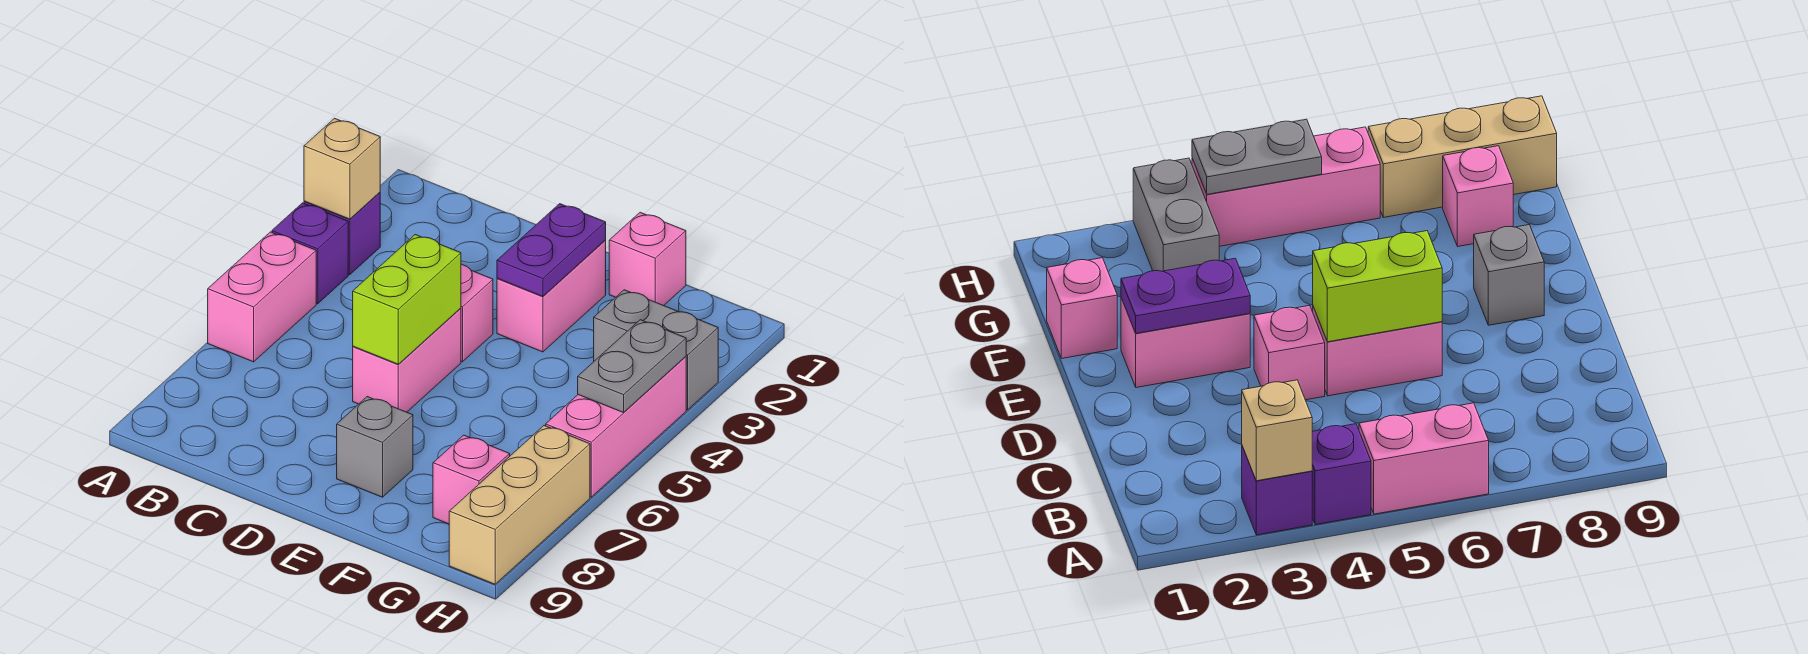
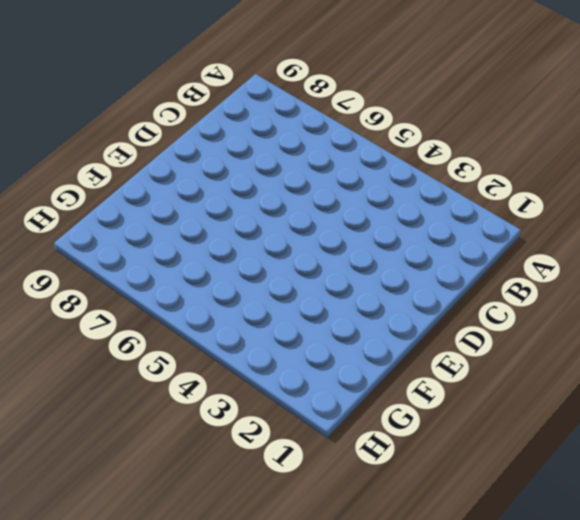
none -> purple brick A3 level 1
none -> purple brick A4 level 1
none -> pink brick A5:A6 level 1

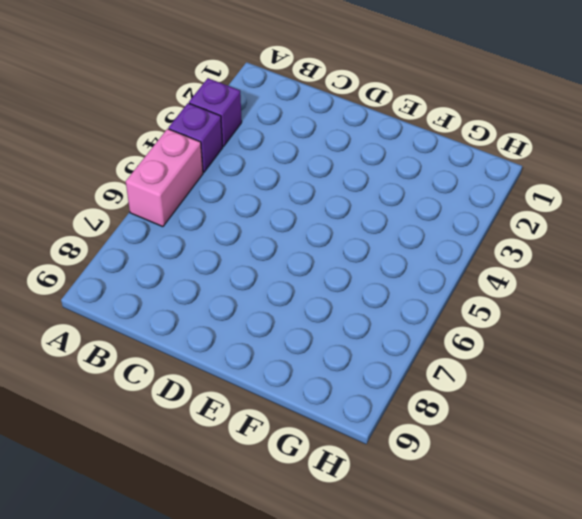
none -> pink brick D4 level 1
none -> pink brick D5:D6 level 1
none -> pink brick E2:E3 level 1

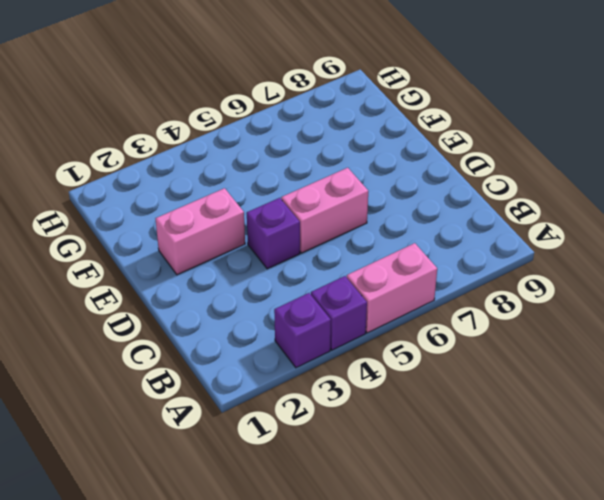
purple brick D4 level 1 -> pink brick D4 level 1
none -> grey brick E8 level 1
none -> pink brick F1 level 1
none -> grey brick G3:H3 level 1

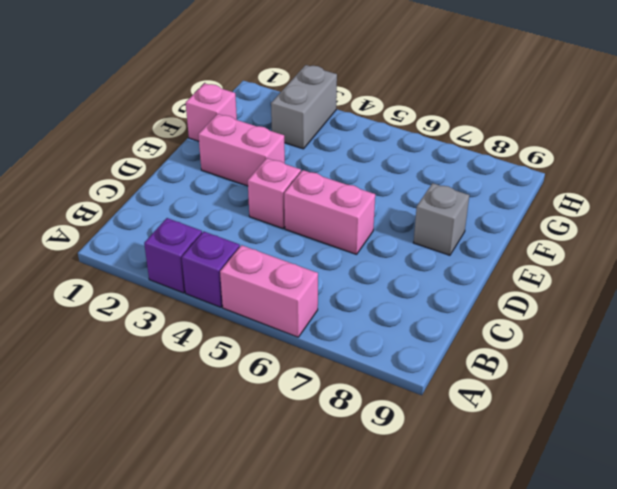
none -> pink brick G8 level 1
none -> pink brick H4:H6 level 1
none -> tan brick H7:H9 level 1

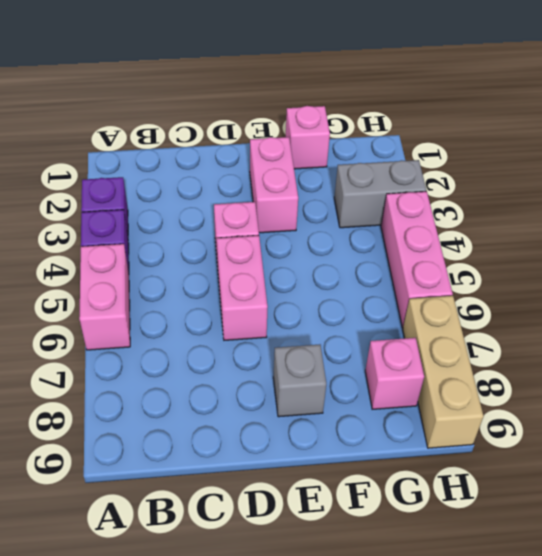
none -> tan brick A3 level 2
none -> lime brick D5:D6 level 2
none -> purple plate E2:E3 level 2

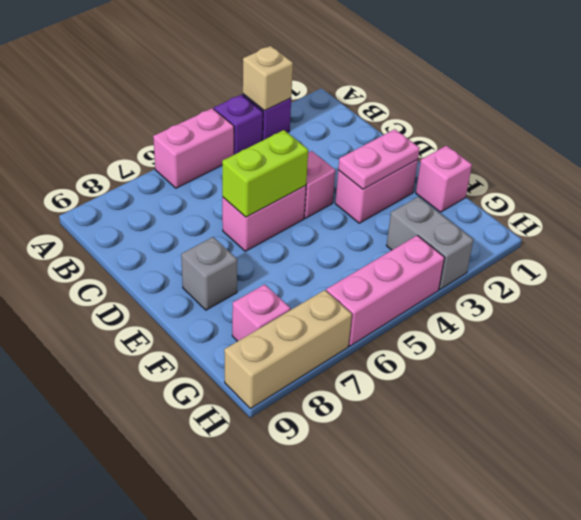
pink plate E2:E3 level 2 -> purple plate E2:E3 level 2
none -> grey plate H4:H5 level 2

